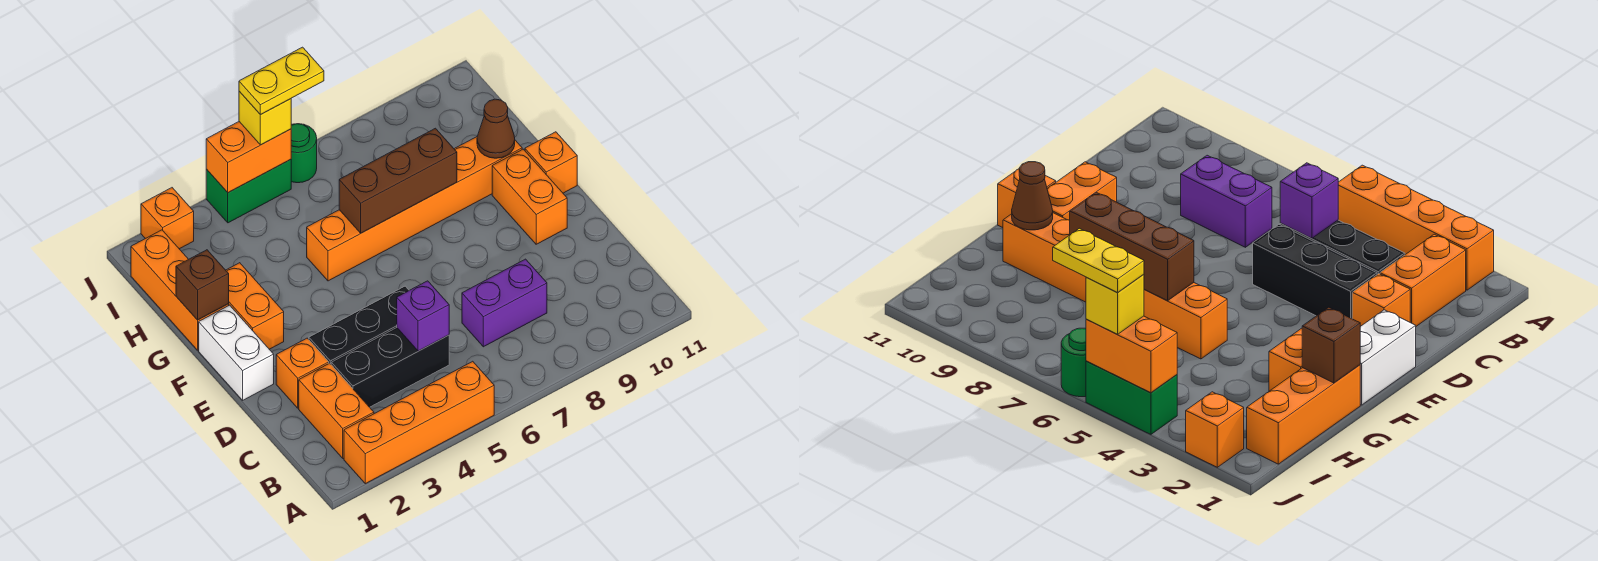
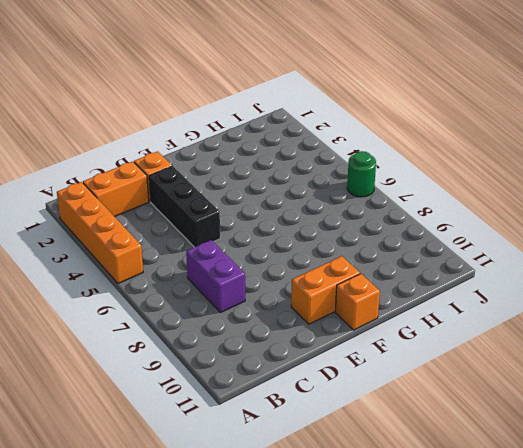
none -> black brick C3:C5 level 1
none -> white brick E1:F1 level 1
none -> orange brick F2:G2 level 1

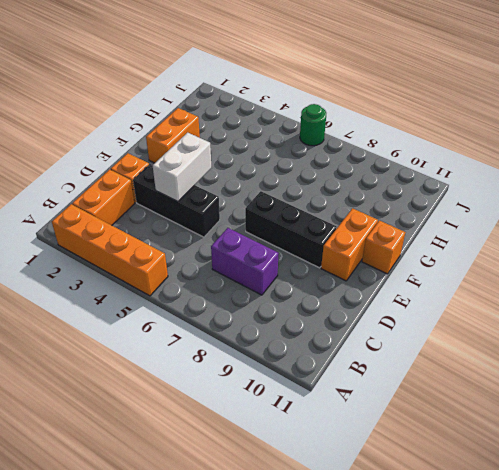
white brick D4:E4 level 2 -> white brick E1:F1 level 1
black brick E7:E9 level 1 -> black brick C3:C5 level 1
none -> orange brick G1:I1 level 1
none -> orange brick G5:G10 level 1
none -> orange brick J2 level 1

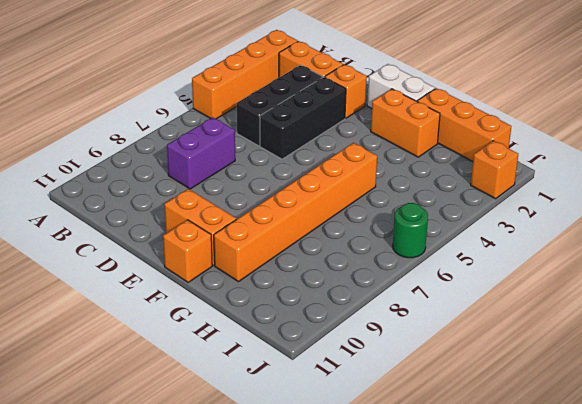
none -> green brick J4:J5 level 1
none -> purple brick C5 level 2
none -> brown brick G1 level 2

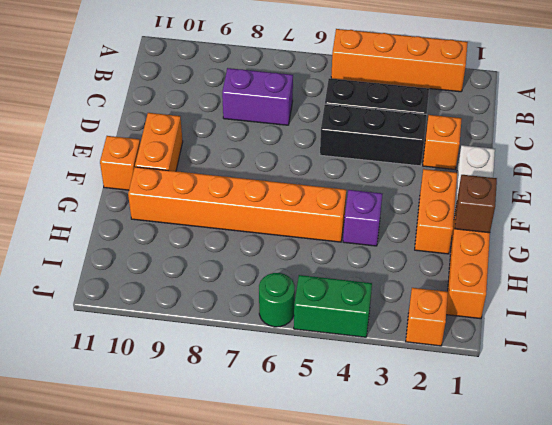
purple brick G4 level 1 -> purple brick C5 level 2
none -> orange brick B2:C2 level 1
none -> brown brick G6:G8 level 2
none -> brown cone G10 level 2

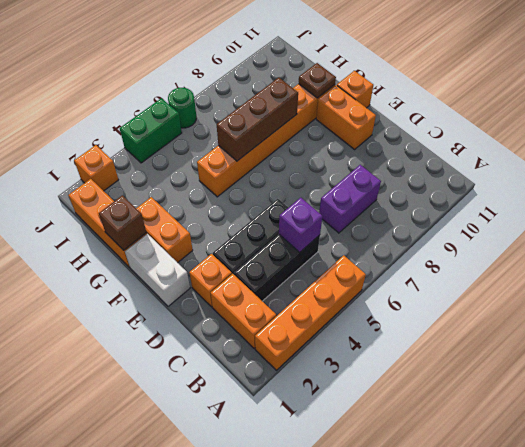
brown plate G10 level 2 -> brown cone G10 level 2
none -> orange brick J4:J5 level 2
none -> yellow brick J5 level 3
none -> yellow plate J5:J6 level 4

